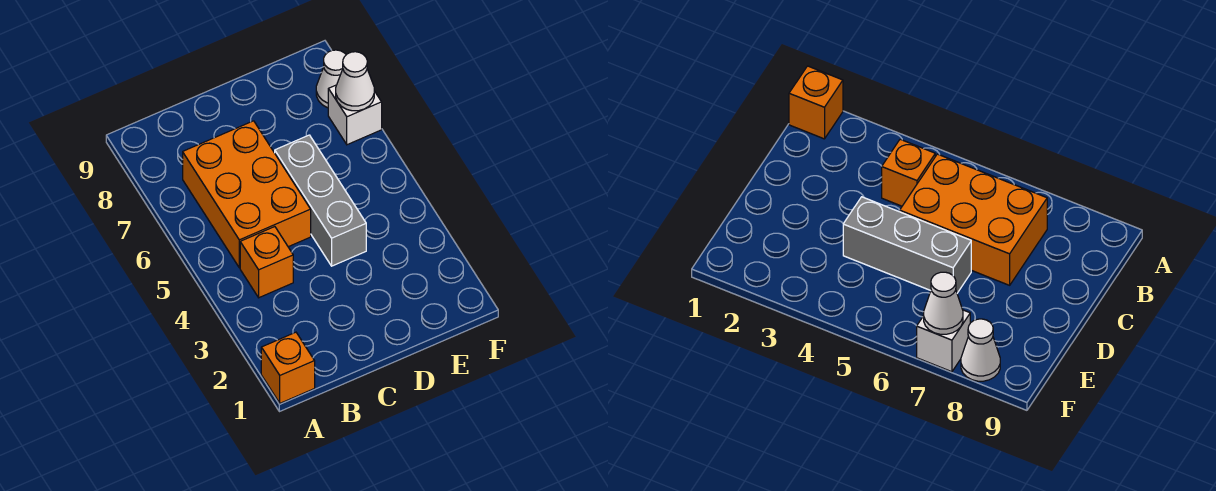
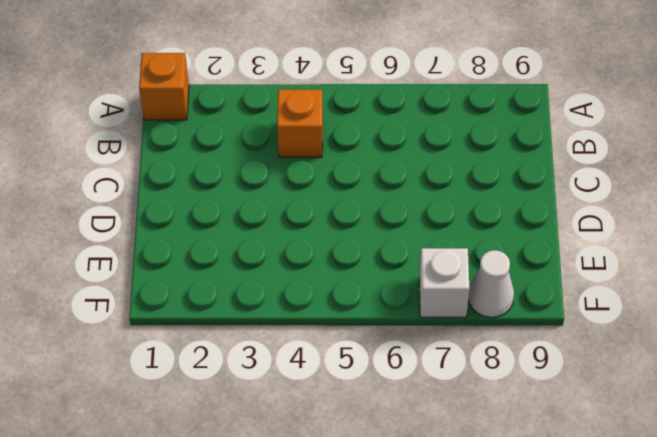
none -> orange brick B5:C7 level 1
none -> grey brick D4:D6 level 1

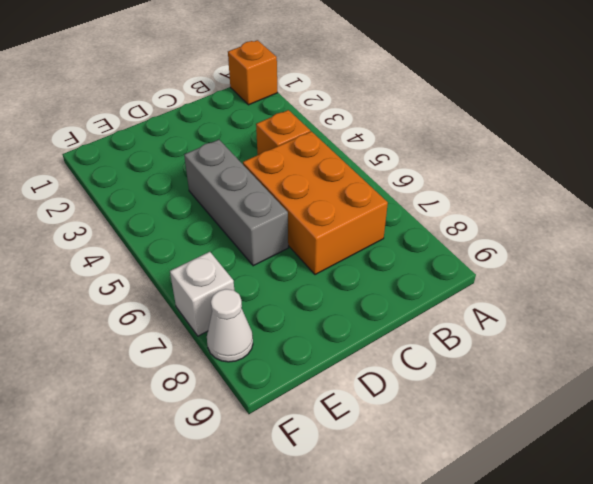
none -> white cone F7 level 2

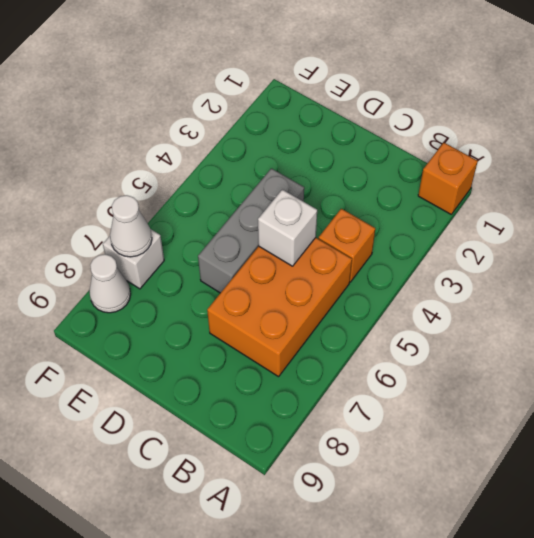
white brick C5 level 2 -> none

